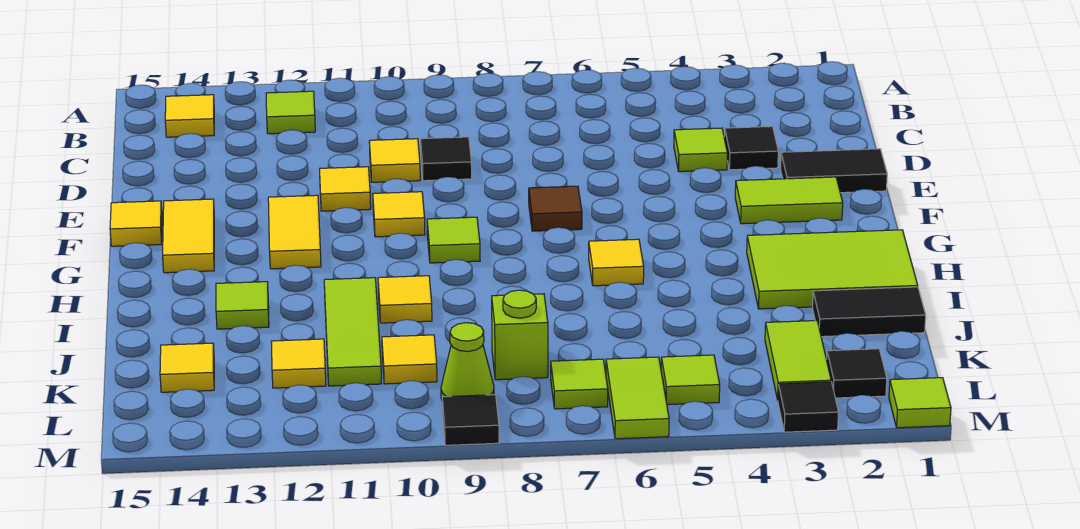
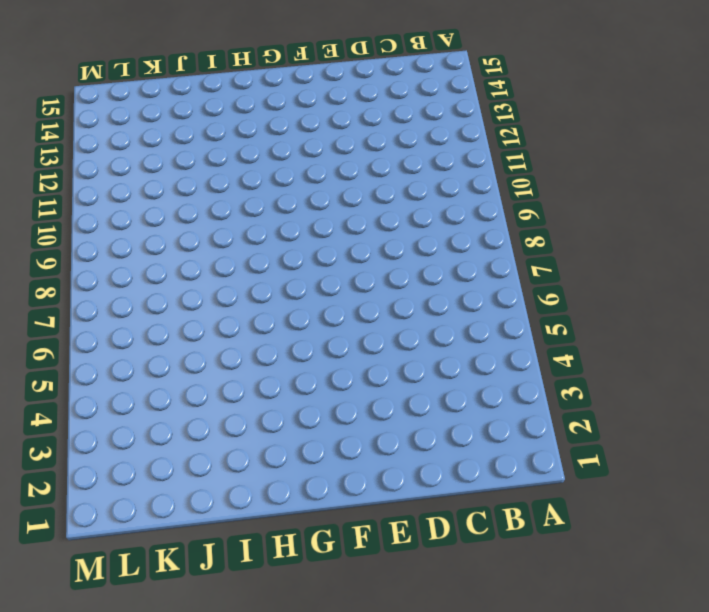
none -> lime tile B12 level 1
none -> yellow tile B14 level 1
none -> black tile D3 level 1
none -> lime tile D4 level 1

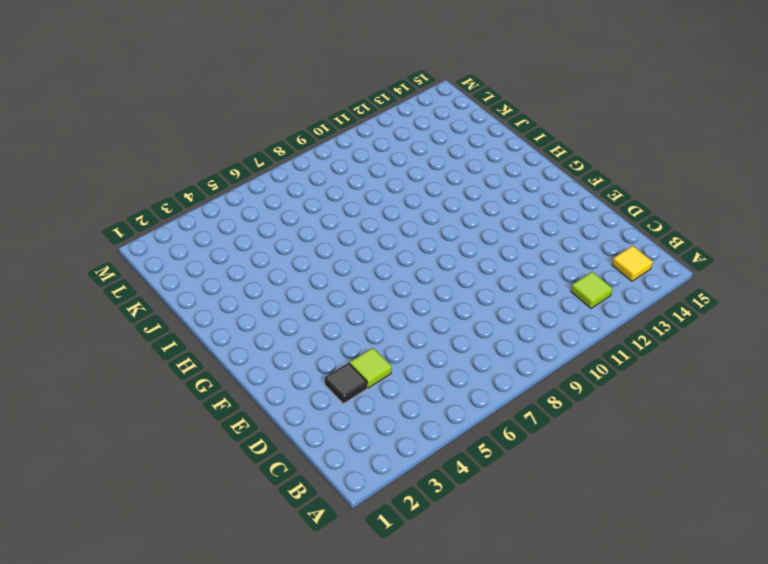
none -> black tile D9 level 1
none -> yellow tile D10 level 1
none -> black tile E1:E2 level 1
none -> yellow tile E11 level 1

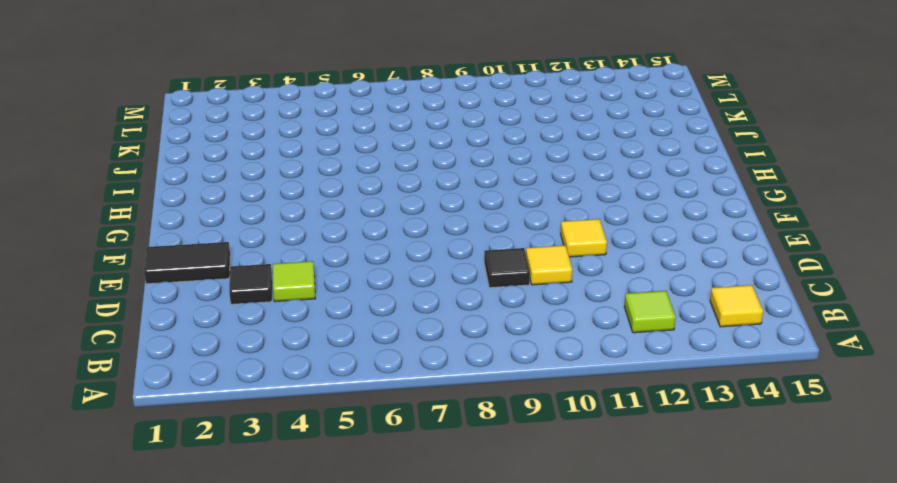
none -> lime tile F2:F3 level 1
none -> brown tile F7 level 1
none -> yellow tile F10 level 1
none -> yellow tile F12:G12 level 1

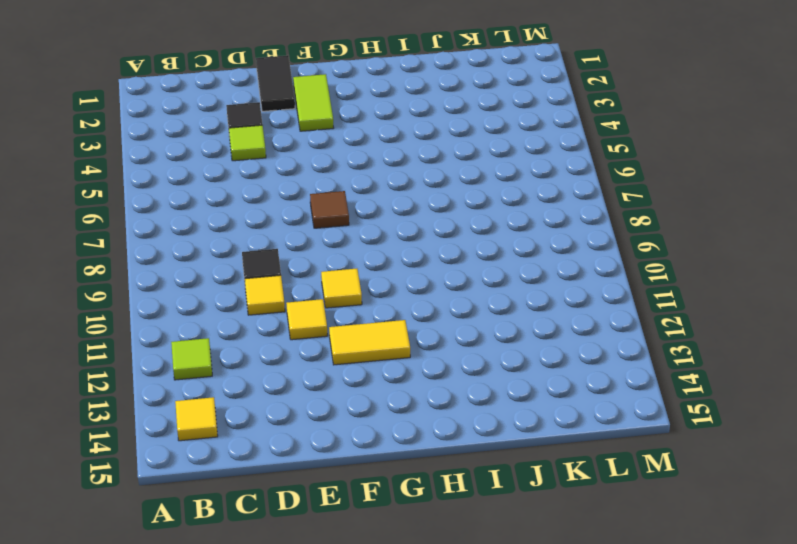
none -> yellow tile F14:G14 level 1
none -> yellow tile F15 level 1
none -> lime tile G9 level 1
none -> lime tile H1:I3 level 1

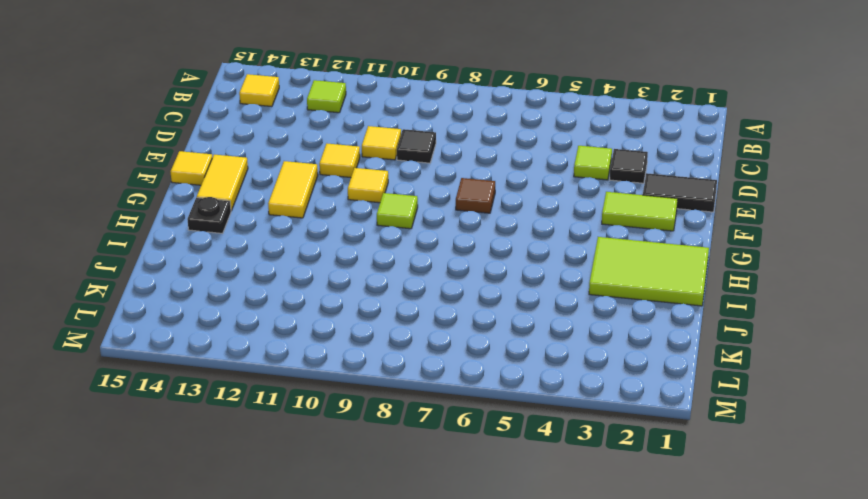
black plate H14 level 1 -> none
none -> yellow tile H6 level 1
none -> yellow tile I10 level 1
none -> lime tile I11:K11 level 1
none -> lime tile I13 level 1

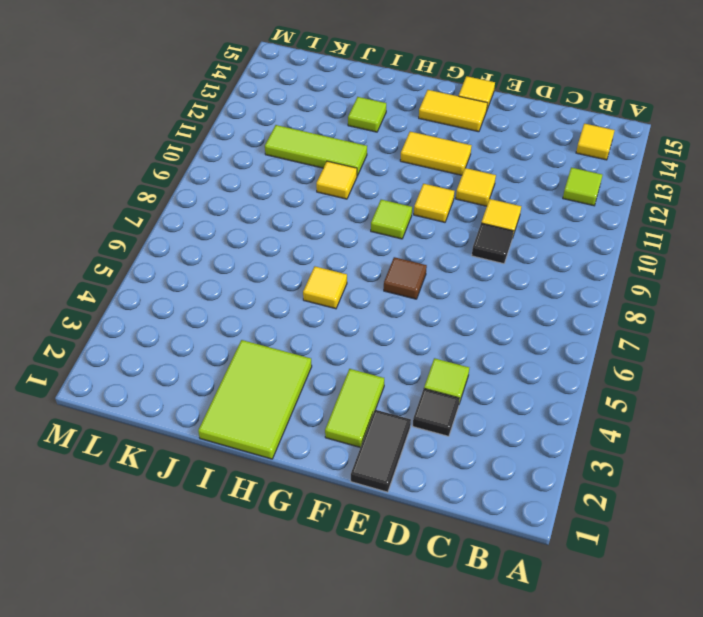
none -> black tile J1:J2 level 1
none -> lime tile K3:L3 level 1
none -> lime brick K8 level 1
none -> yellow tile K10 level 1

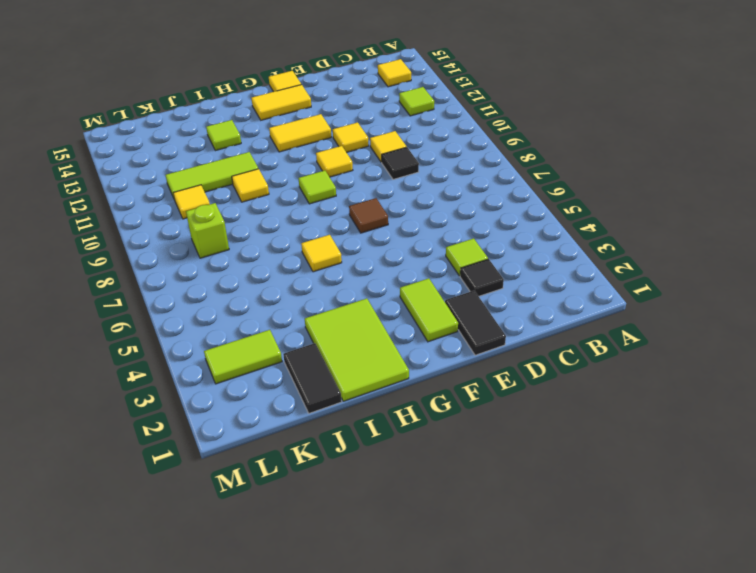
none -> yellow tile K12 level 1
none -> yellow tile K14 level 1
none -> black tile L2 level 1
none -> lime tile L5 level 1

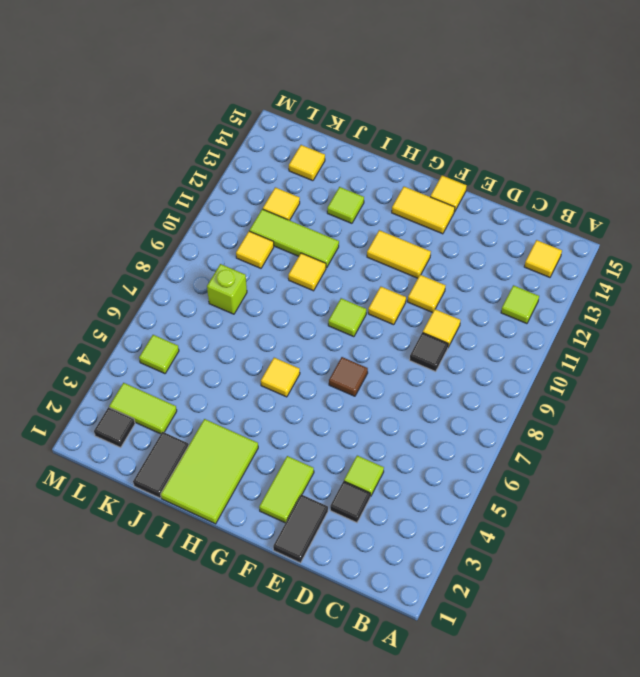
none -> lime tile L6:M6 level 1
none -> lime tile L7 level 1
none -> lime cone L9 level 1
none -> lime tile M1 level 1

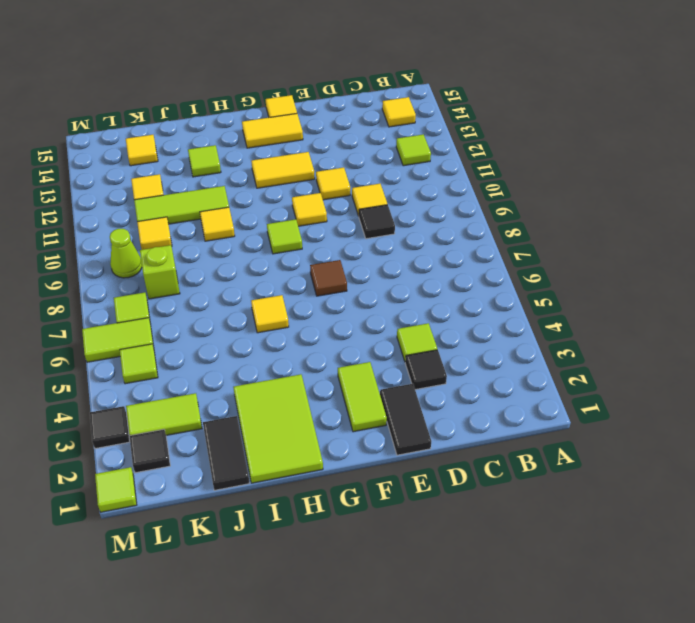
none -> black tile M9 level 1

